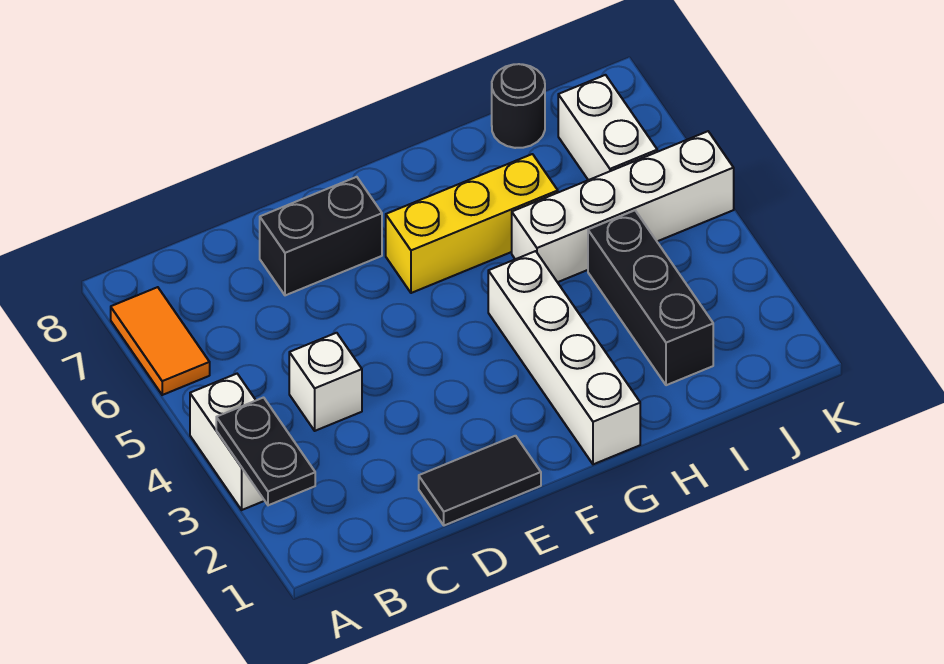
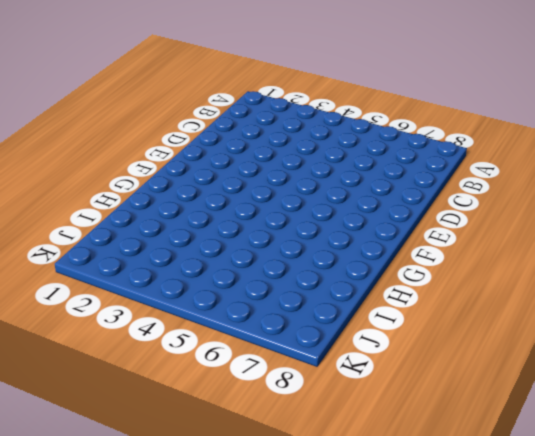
none -> white brick A3:A4 level 1
none -> orange tile A6:A7 level 1
none -> white brick C4 level 1

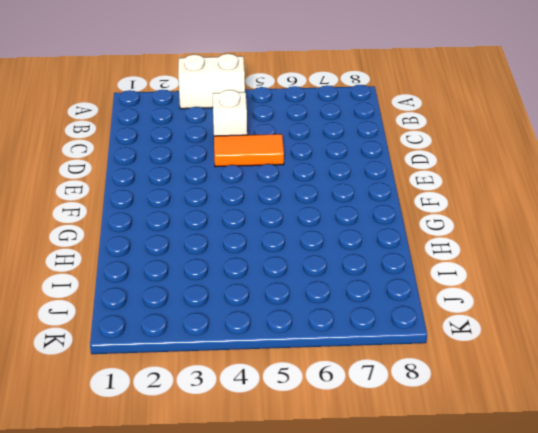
orange tile D4:D5 level 1 -> orange tile A6:A7 level 1
none -> black tile D1:E1 level 1
none -> black brick D7:E7 level 1
none -> yellow brick F6:H6 level 1

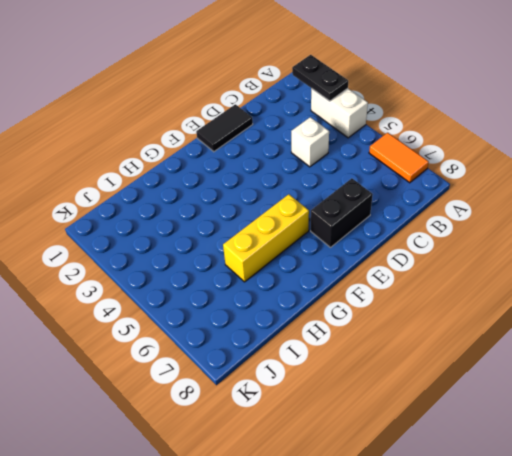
none -> white brick G1:G4 level 1
none -> white brick H5:K5 level 1
none -> black brick I2:I4 level 1

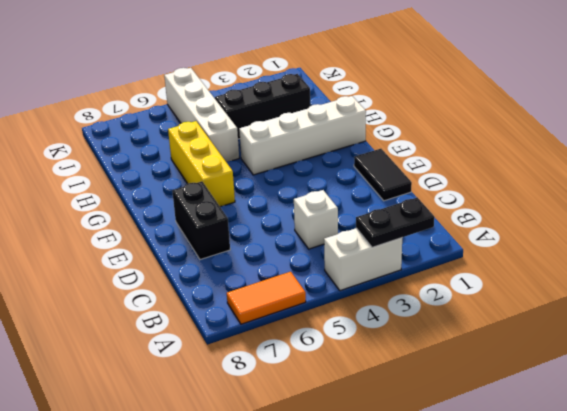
none -> black round brick I8 level 1
none -> white brick J6:J7 level 1

